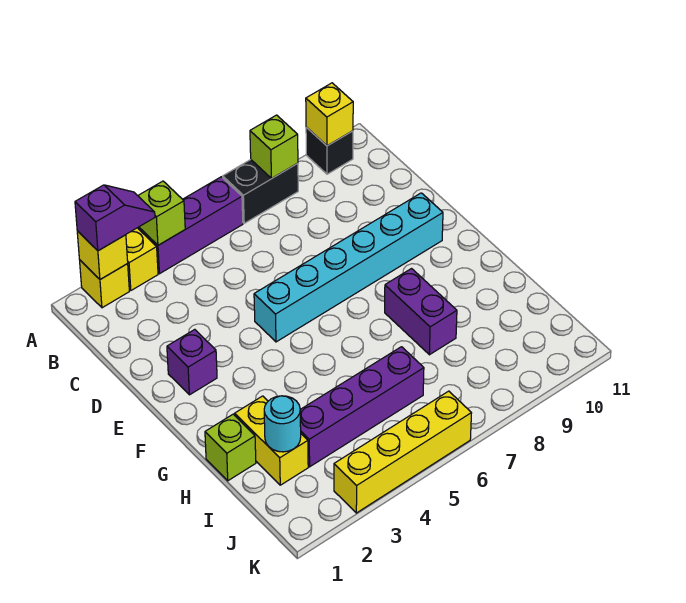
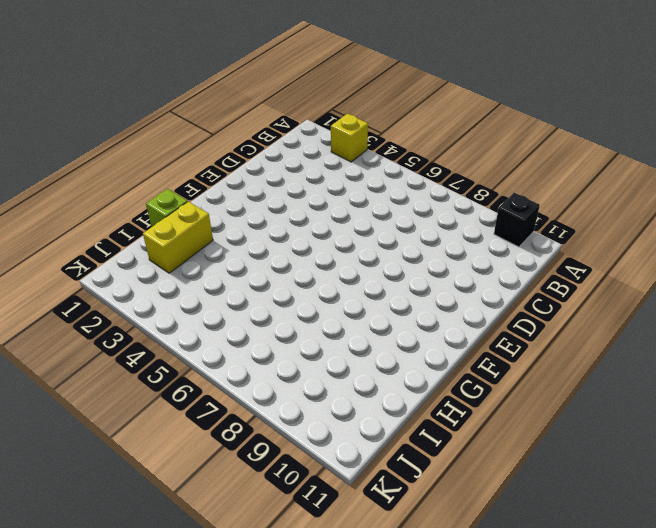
none -> yellow brick A2 level 1
none -> purple brick A4:A6 level 1
none -> black brick A7:A8 level 1

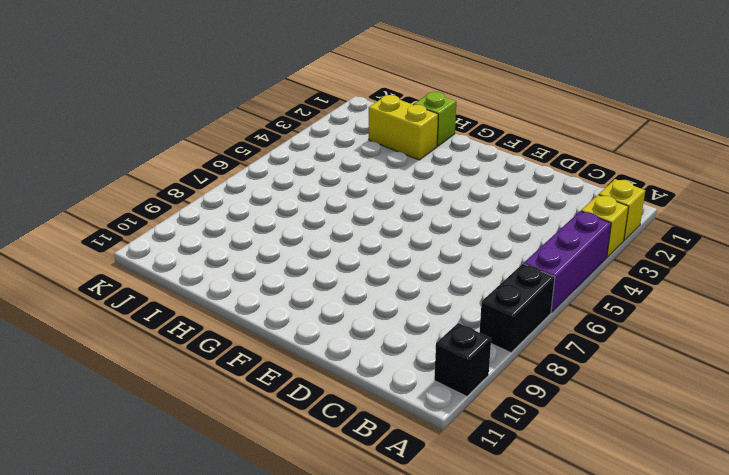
none -> purple brick E2 level 1
none -> cyan brick E5:E10 level 1
none -> purple brick G8:H8 level 1

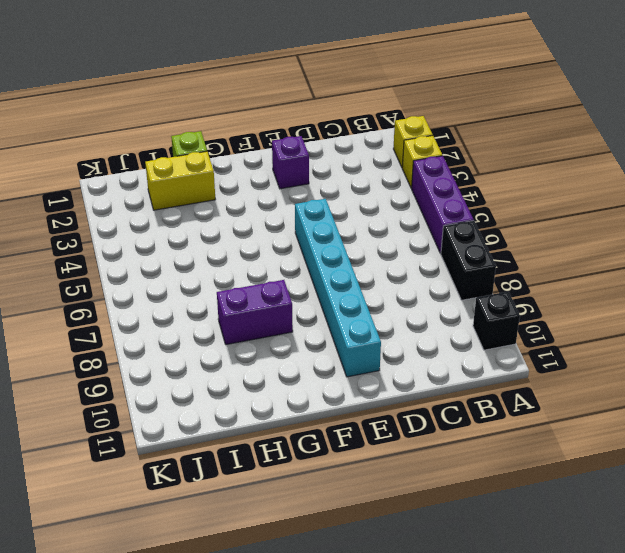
none -> purple brick I3:I6 level 1
none -> yellow brick K3:K6 level 1
none -> yellow brick A2 level 2

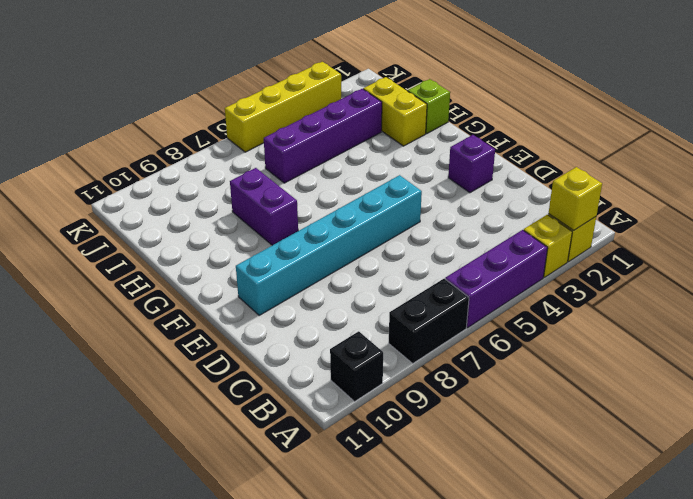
none -> lime brick A4 level 2
none -> lime brick A8 level 2
none -> yellow brick A10 level 2

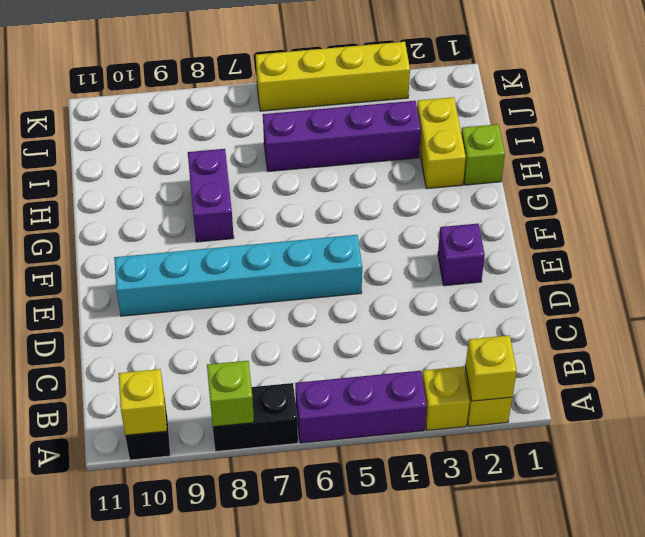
none -> lime brick A4 level 2
none -> cyan round brick I2 level 2
none -> purple slope A2:A3 level 3 top 2

